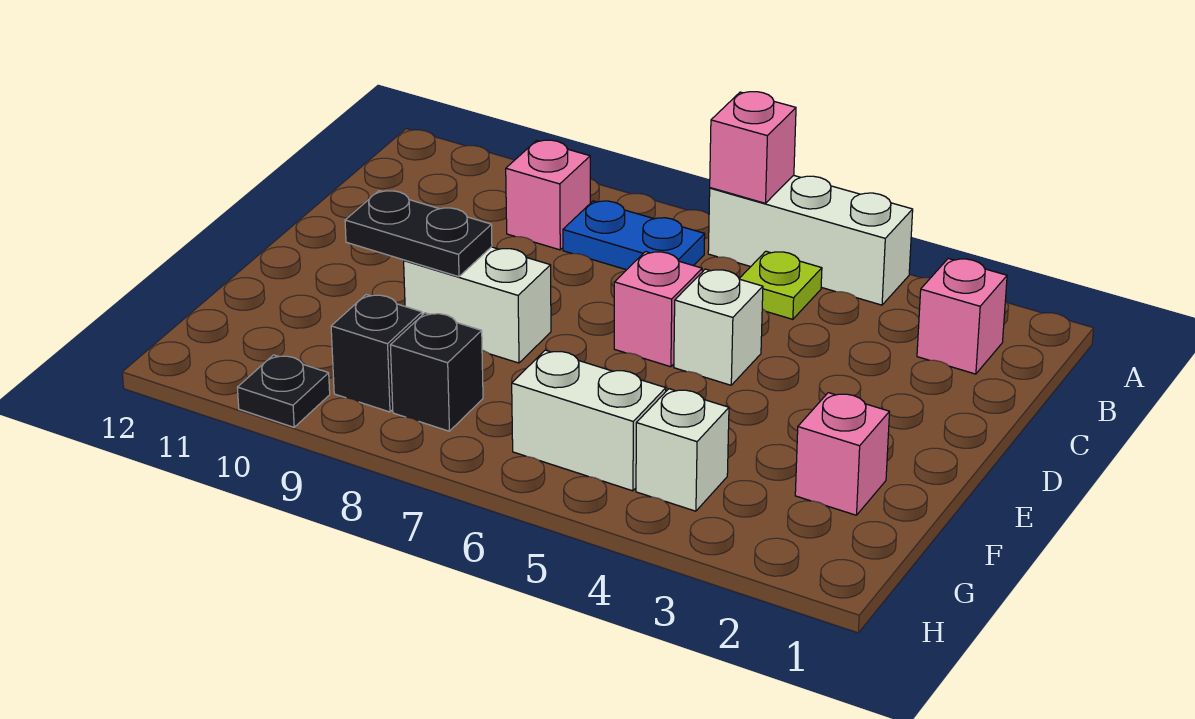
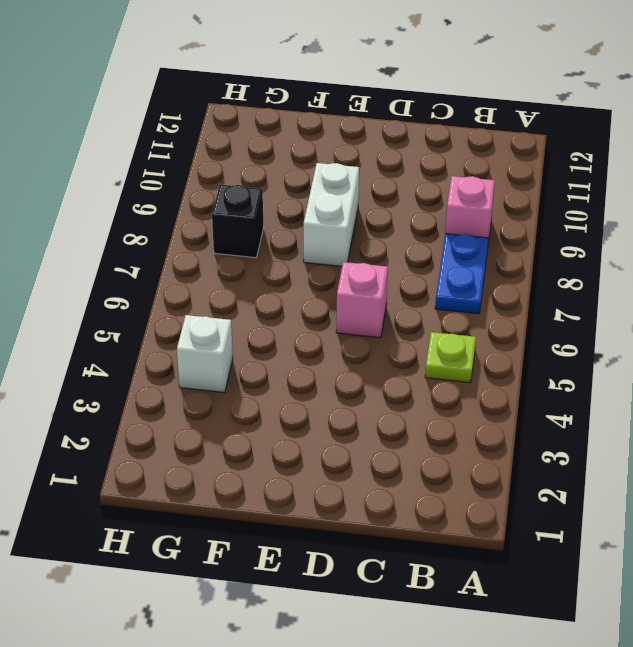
none -> white brick A4:A6 level 1
none -> pink brick B2 level 1
none -> white brick D5 level 1

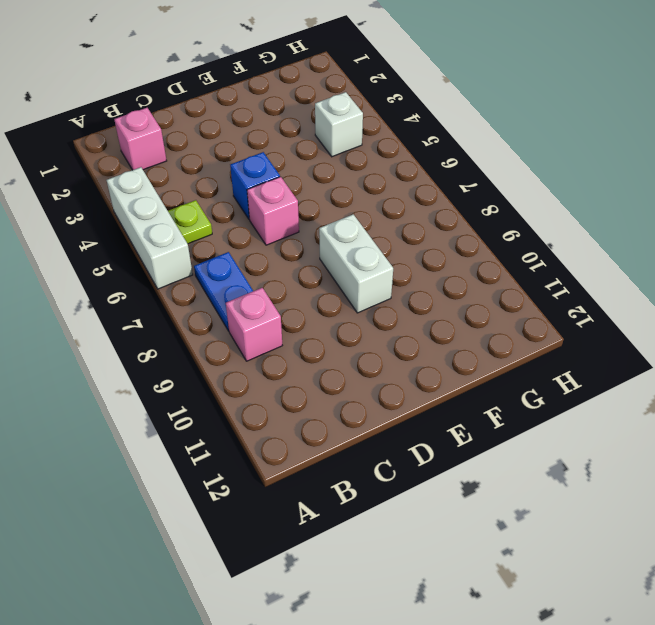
blue brick D5 level 1 -> white brick D5 level 1
none -> pink brick F2 level 1
none -> white brick G5:G6 level 1
none -> black brick G8 level 1

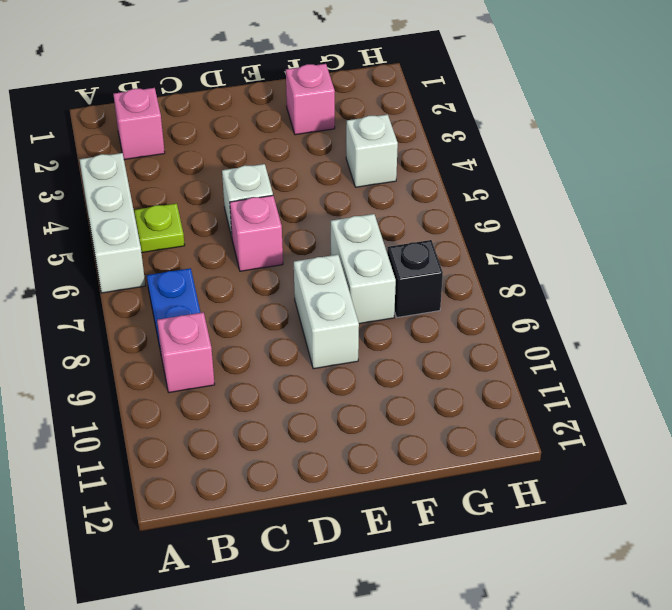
white brick F7:F8 level 1 -> white brick G5:G6 level 1
none -> black brick G9 level 1
none -> black plate H10 level 1
none -> pink brick A6 level 2

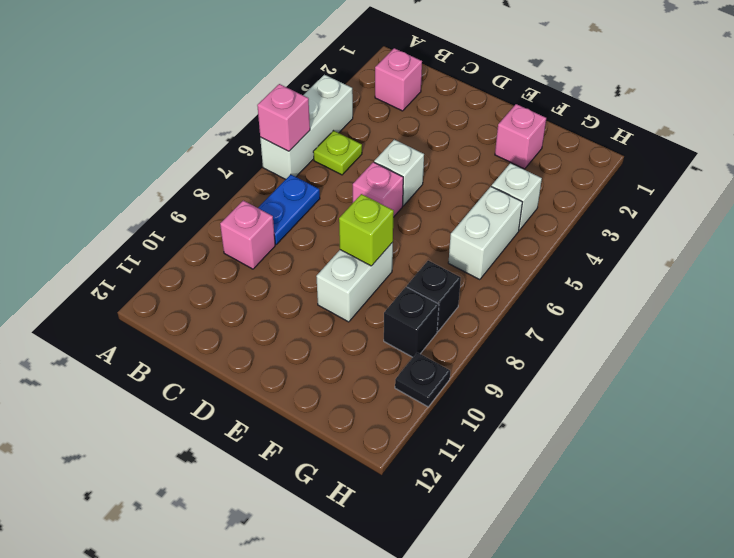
lime brick E8 level 2 -> none
none -> black plate E9:E10 level 2

